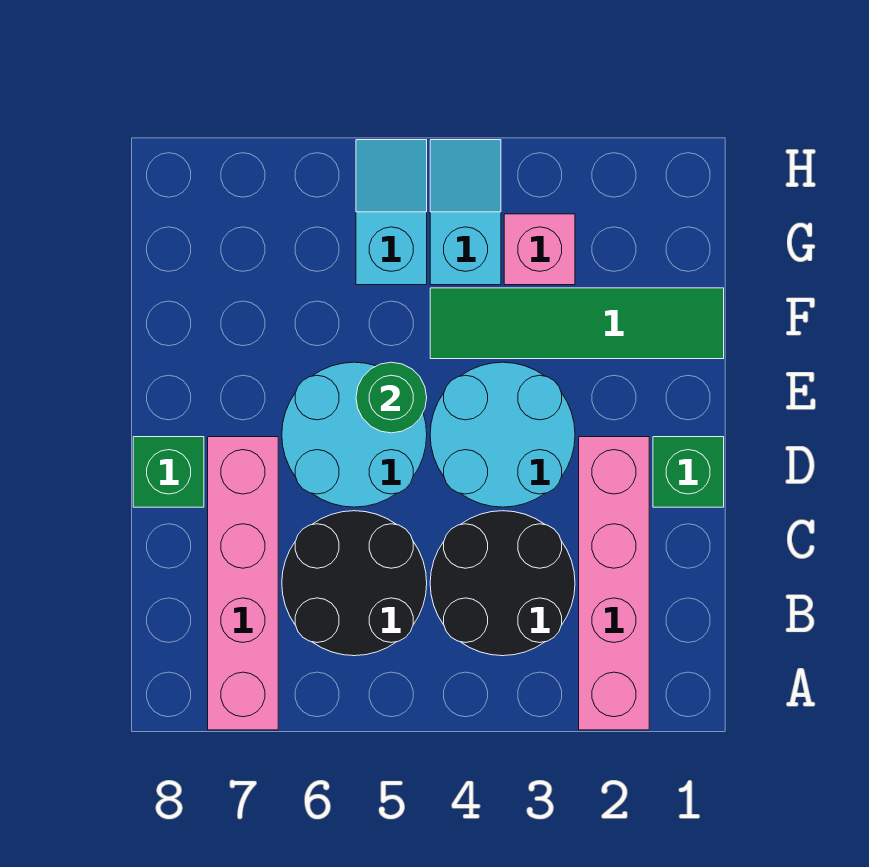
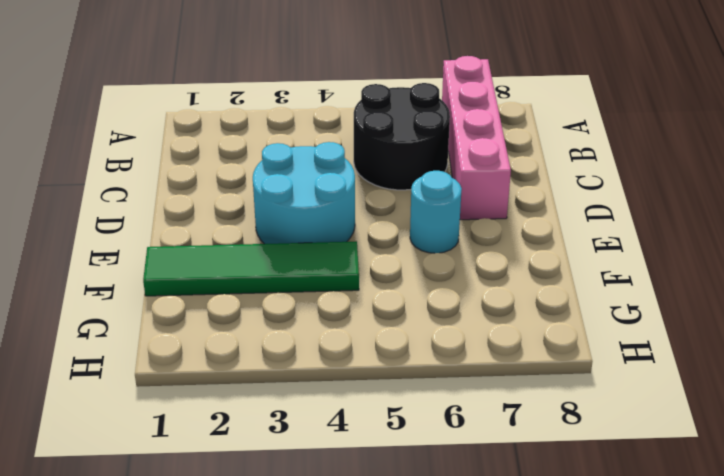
cyan round brick E6 level 1 -> cyan round brick D5:E6 level 1
none -> pink brick A2:D2 level 1
none -> black round brick B3:C4 level 1
none -> green brick D1 level 1

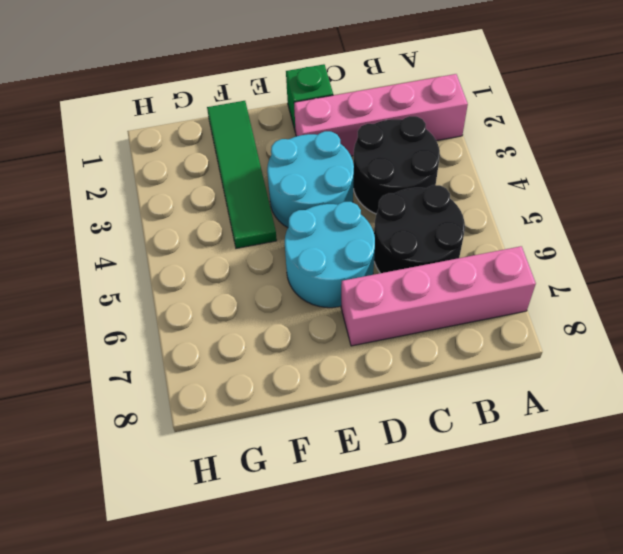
none -> green brick D8 level 1
none -> pink brick G3 level 1
none -> cyan slope G4:H4 level 1 top G

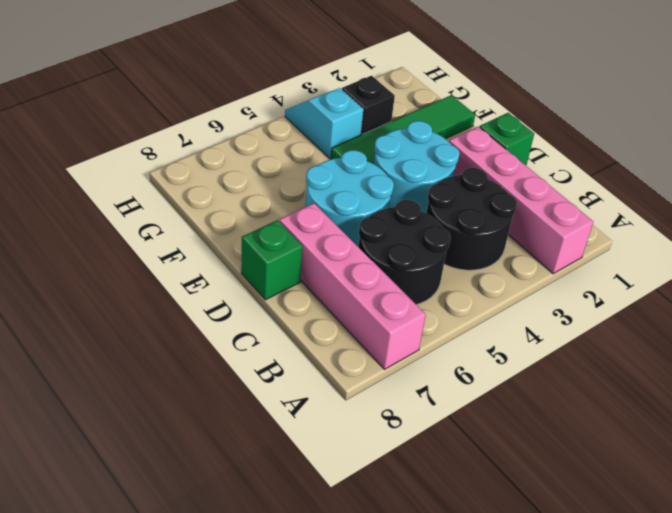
black brick G3 level 1 -> pink brick G3 level 1
none -> cyan slope G5:H5 level 1 top G
none -> green round brick E5 level 2

